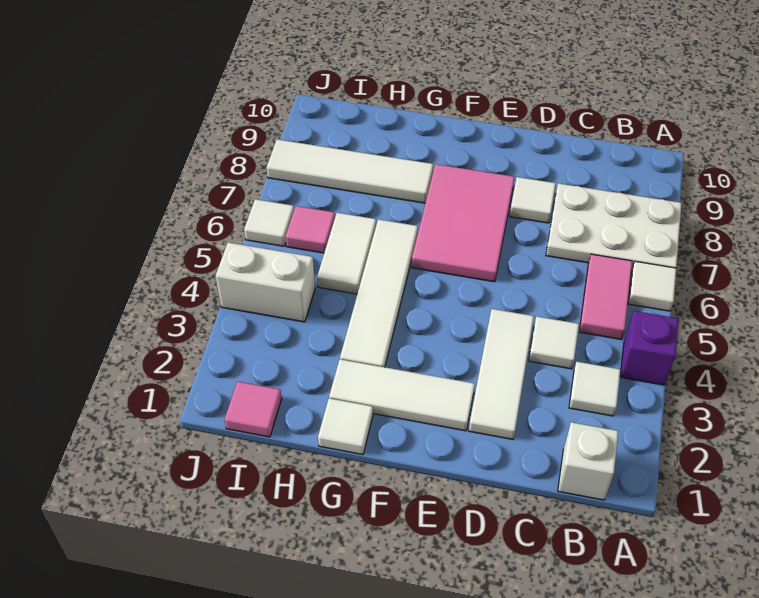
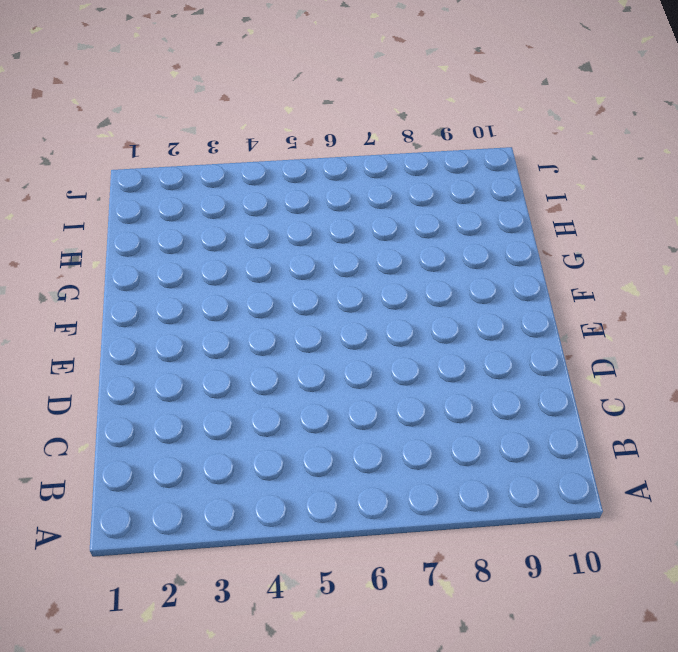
none -> purple brick A4 level 1
none -> white tile A6 level 1
none -> white plate A7:C8 level 1

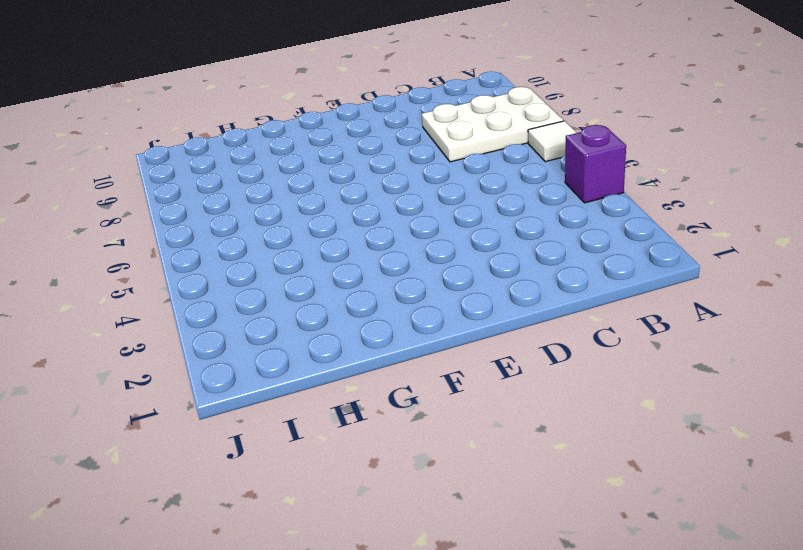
none -> white brick B1 level 1
none -> white tile B3 level 1
none -> pink tile B5:B6 level 1

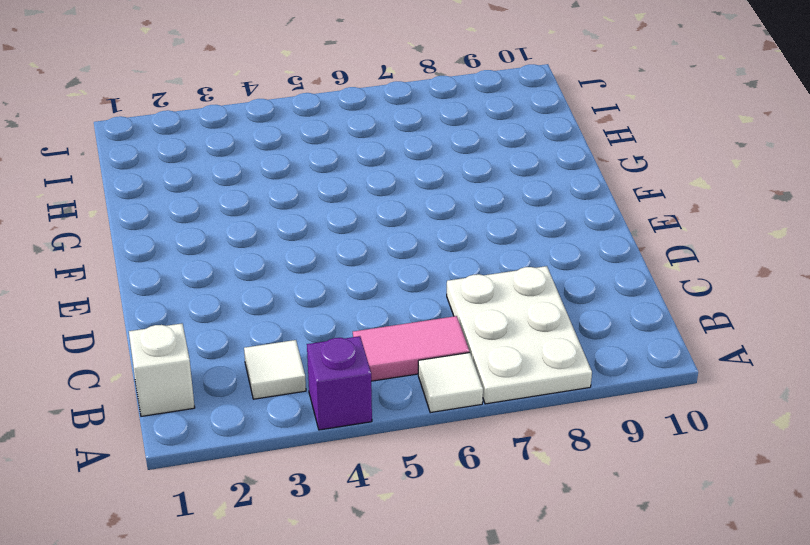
none -> white tile C4 level 1
none -> white tile D2:D4 level 1
none -> white tile D8 level 1

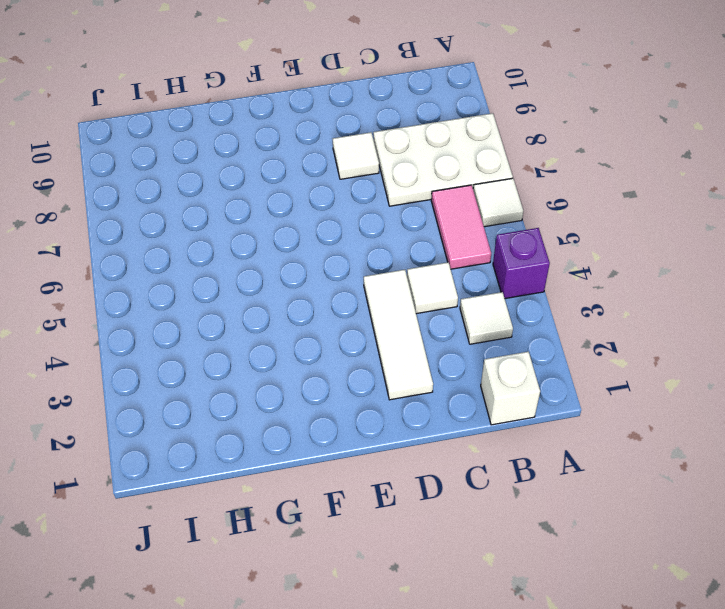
none -> white tile E2:G2 level 1
none -> pink tile E6:F8 level 1
none -> white tile G1 level 1

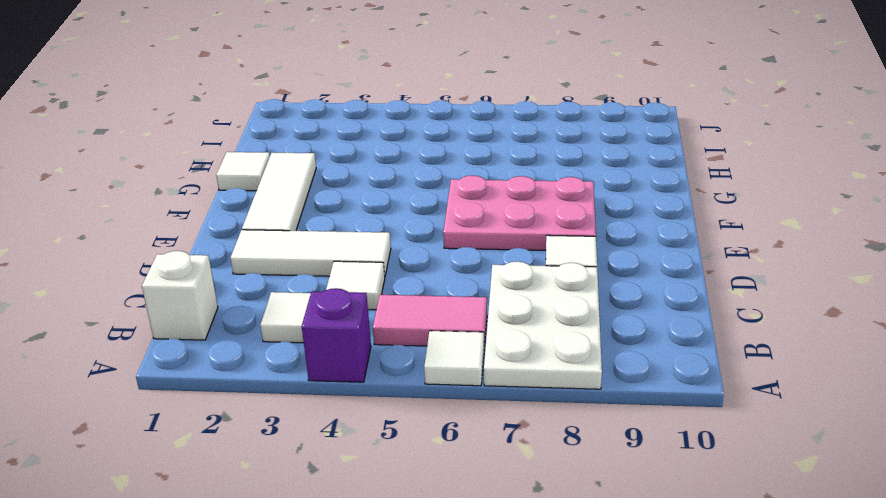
pink plate E6:F8 level 1 -> pink tile E6:F8 level 1
none -> white tile G3:G6 level 1
none -> white tile G8:J8 level 1
none -> white tile H5:H6 level 1

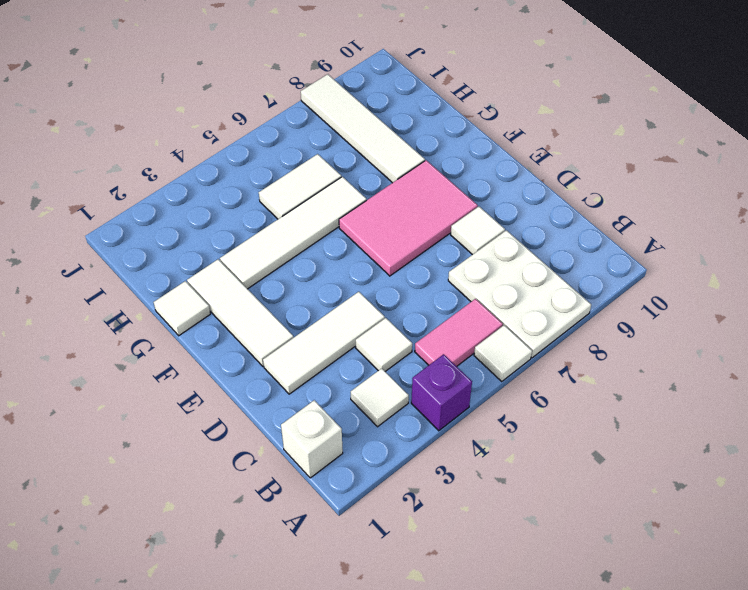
none -> pink tile I1 level 1
none -> white brick I4:J4 level 1
none -> pink tile I6 level 1

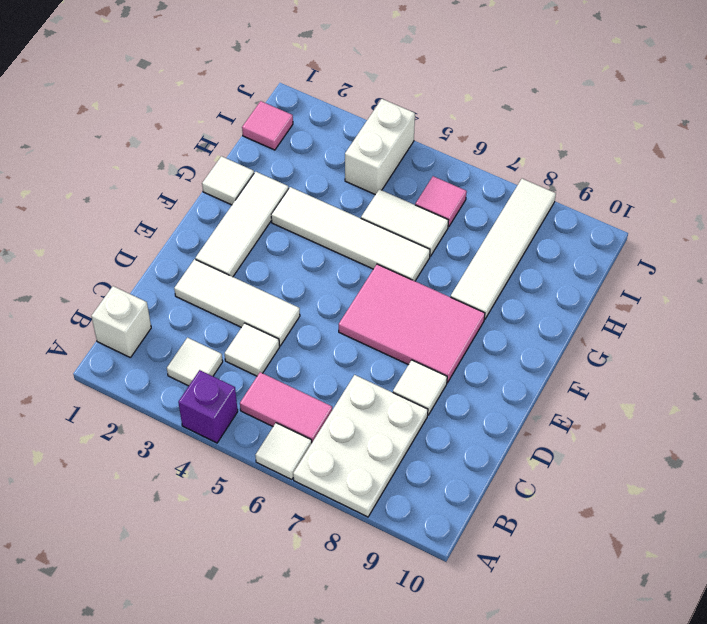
none -> white tile J6 level 1

